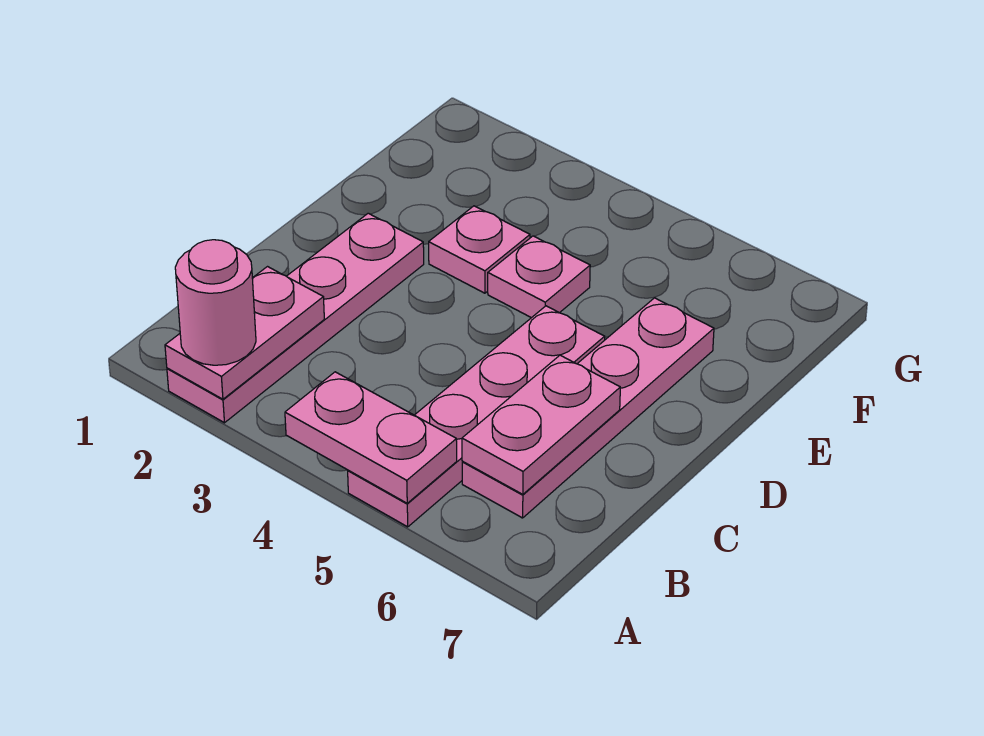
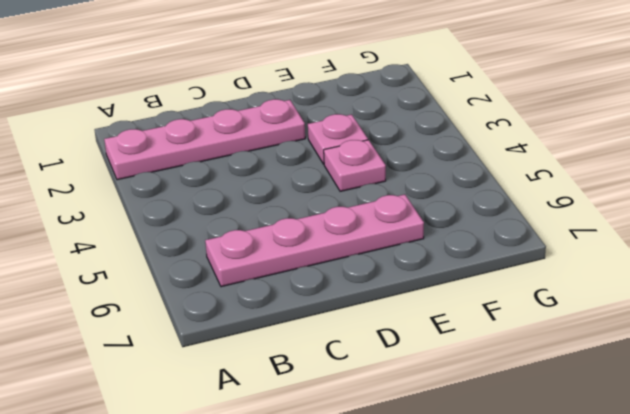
none -> pink plate A5:D5 level 1
none -> pink plate A2:B2 level 2

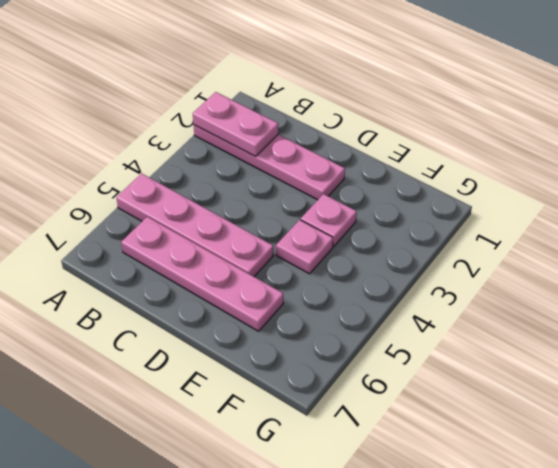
none -> pink plate A4:A5 level 2
none -> pink plate B6:C6 level 2

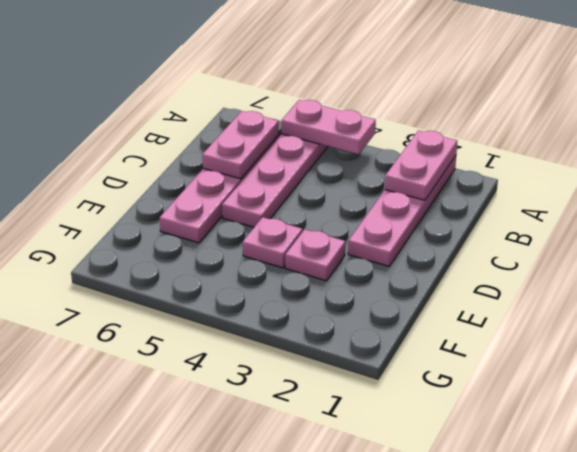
none -> pink round brick A2 level 3

